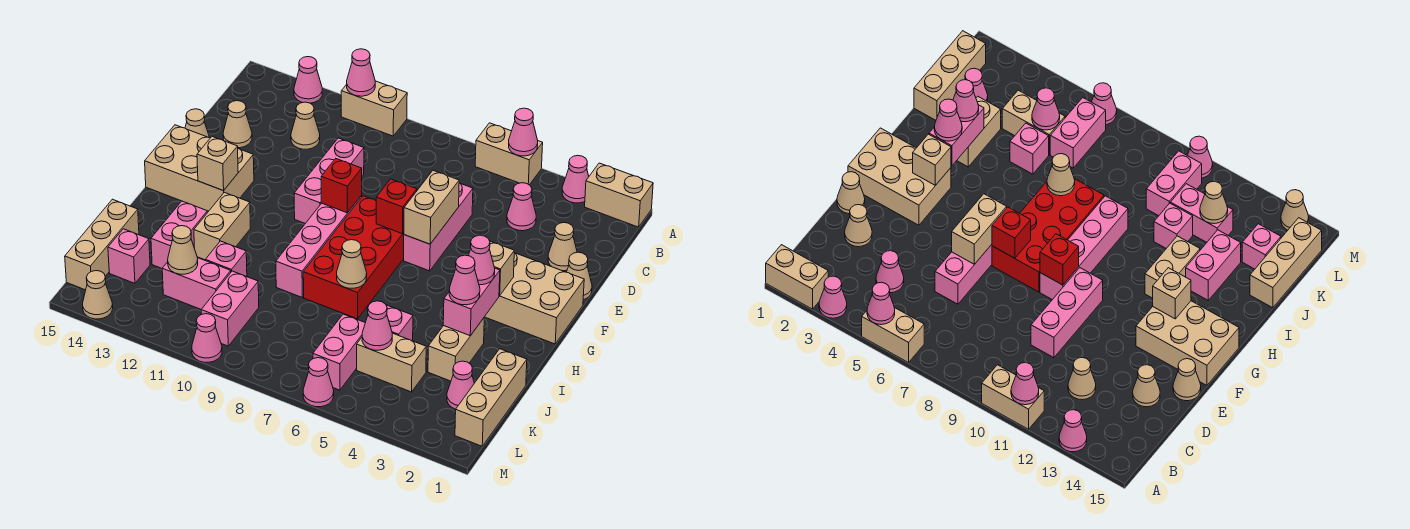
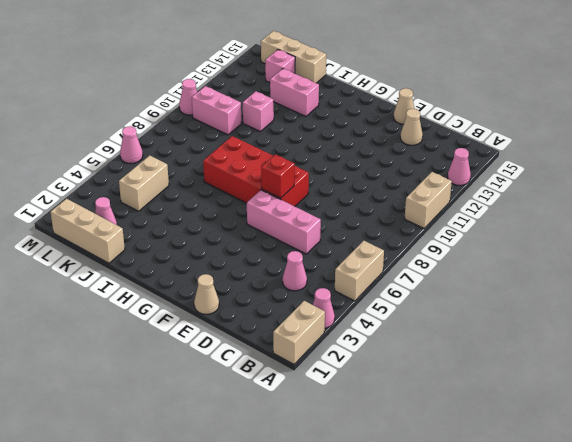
none -> tan cone C12 level 1
none -> tan cone D2 level 1
none -> pink brick D10:F10 level 1
none -> tan brick F1:G3 level 1

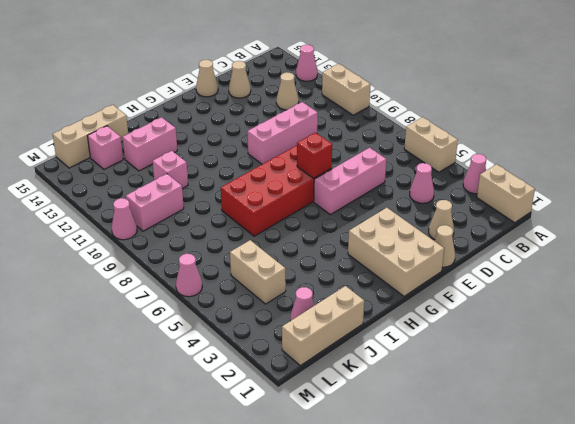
none -> pink brick F9:I9 level 1
none -> tan brick F13:G15 level 1
none -> tan brick H12:I12 level 1
none -> tan brick I3:J3 level 1

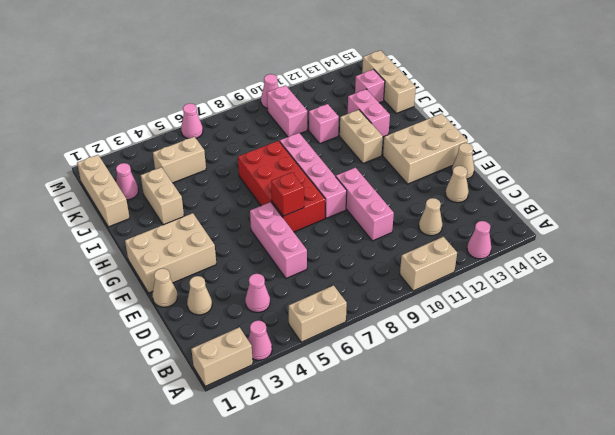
none -> pink brick J5 level 1
none -> pink brick K6:L6 level 1
none -> pink brick K11:K12 level 1
none -> tan cone M14 level 1

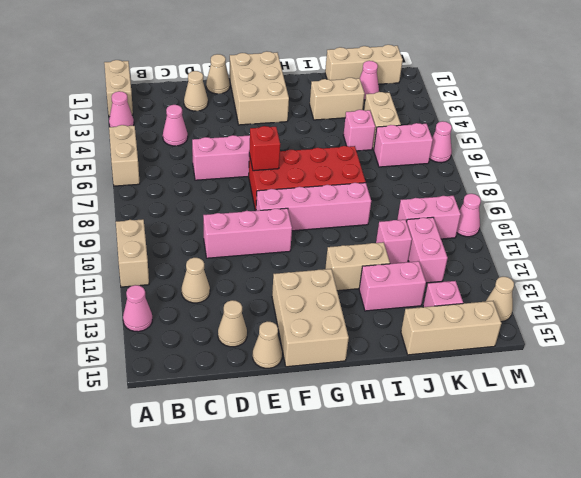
none -> pink cone A5 level 2
none -> pink cone A11 level 2
none -> tan brick E6:F6 level 2
none -> red brick F9 level 2

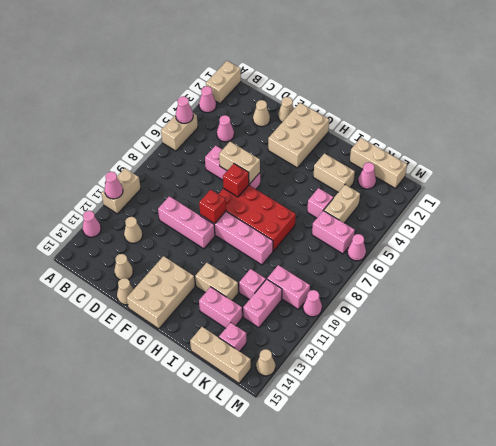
none -> tan brick G3 level 2
none -> tan brick G13 level 2
none -> pink brick H3:I3 level 2
none -> tan cone I7 level 2

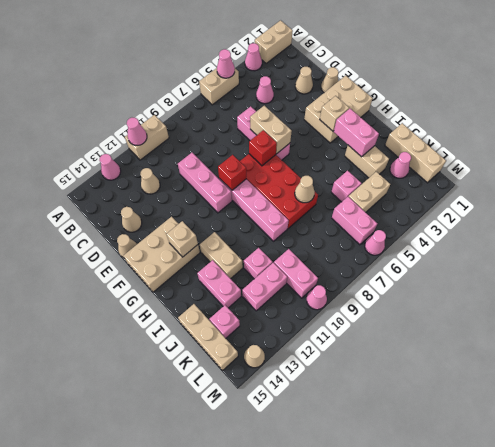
none -> pink cone K5 level 2
none -> tan cone K12 level 2
none -> pink cone H3 level 3
none -> pink cone I3 level 3

